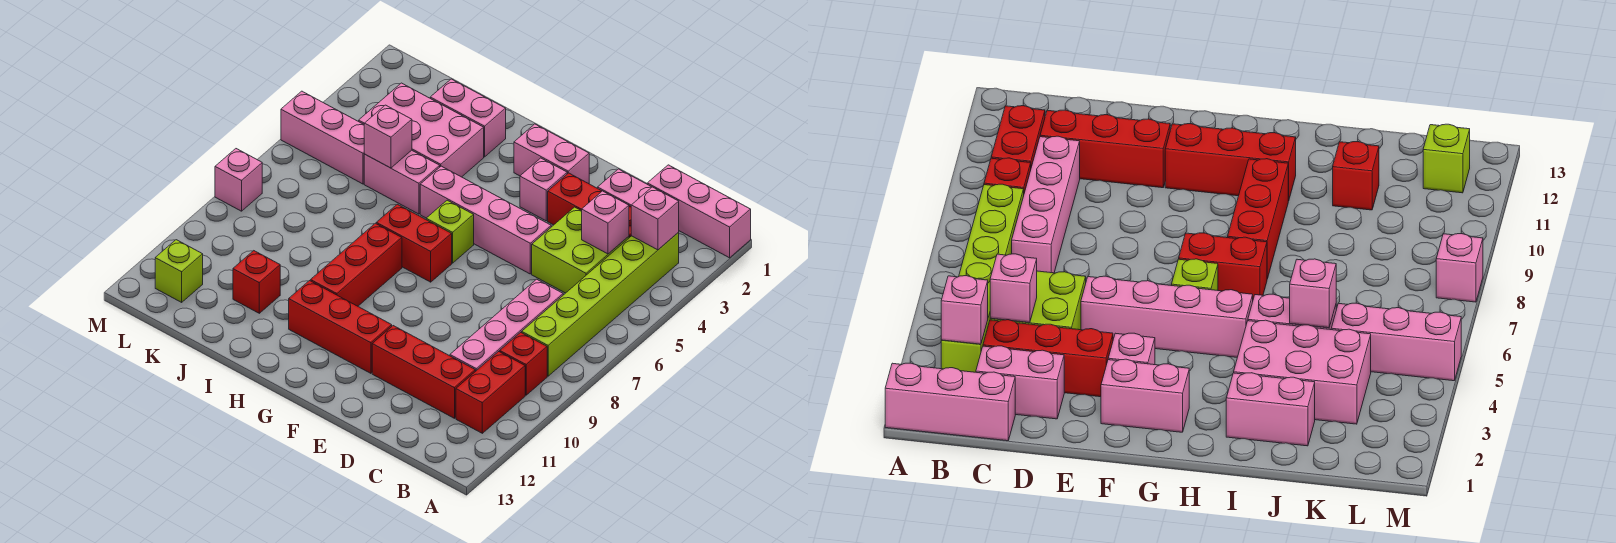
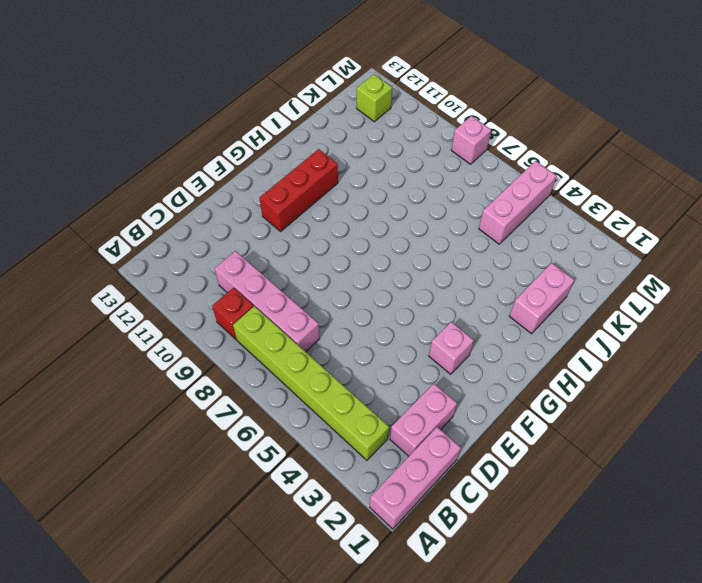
none -> red brick B10:B11 level 1
none -> red brick C3:E3 level 1
none -> lime brick C4:D5 level 1

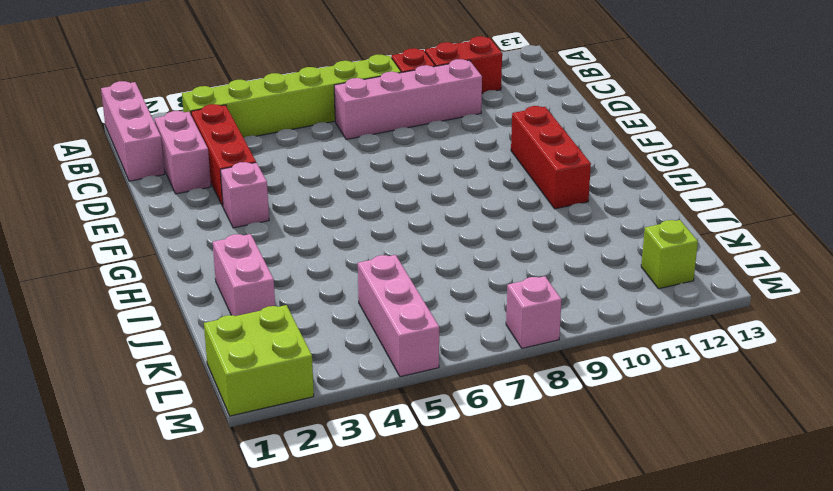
lime brick L1:M2 level 1 -> lime brick C4:D5 level 1
none -> red brick C11:E11 level 1
none -> pink brick E5:H5 level 1
none -> pink brick F2:G2 level 1

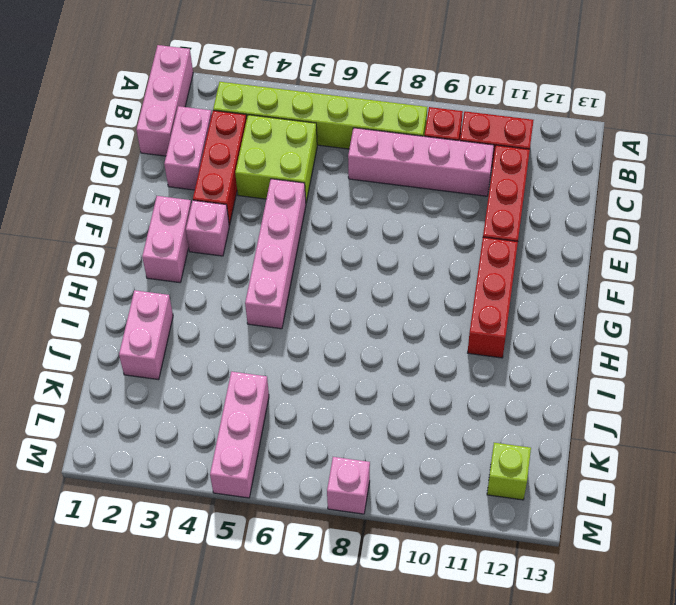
none -> lime brick G6 level 1
none -> red brick G7:H7 level 1
none -> red brick H8:H10 level 1

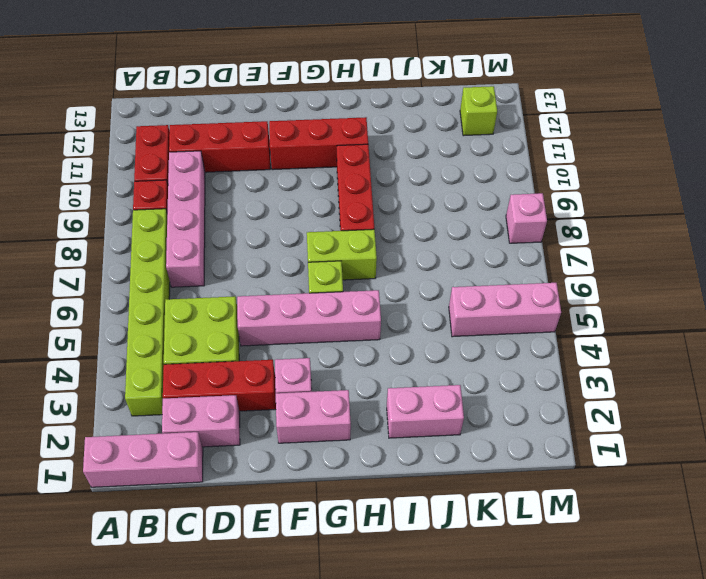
lime brick G7:H7 level 1 -> red brick G7:H7 level 1
none -> pink brick I3:K4 level 1
none -> pink brick I5:J5 level 1
none -> red brick J11 level 1

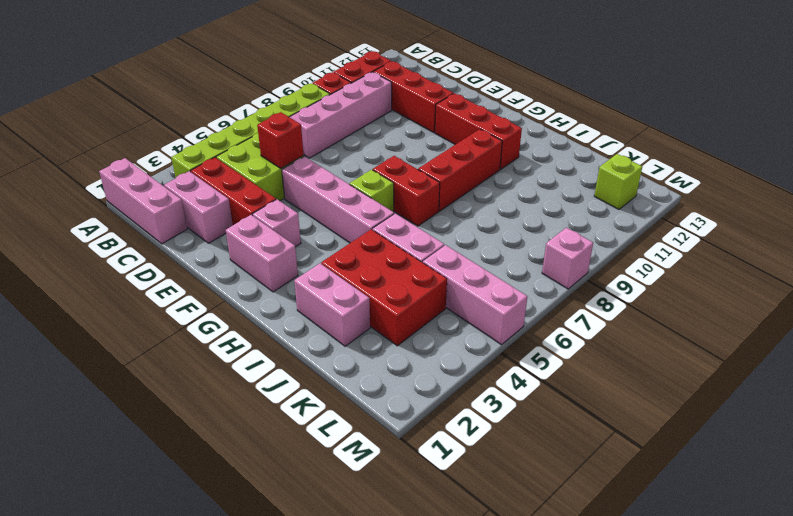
red brick D5 level 2 -> red brick J11 level 1
red brick I3:K4 level 1 -> pink brick I3:K4 level 1
none -> pink brick B3 level 2
none -> pink brick C4 level 2
none -> pink brick J5 level 2

